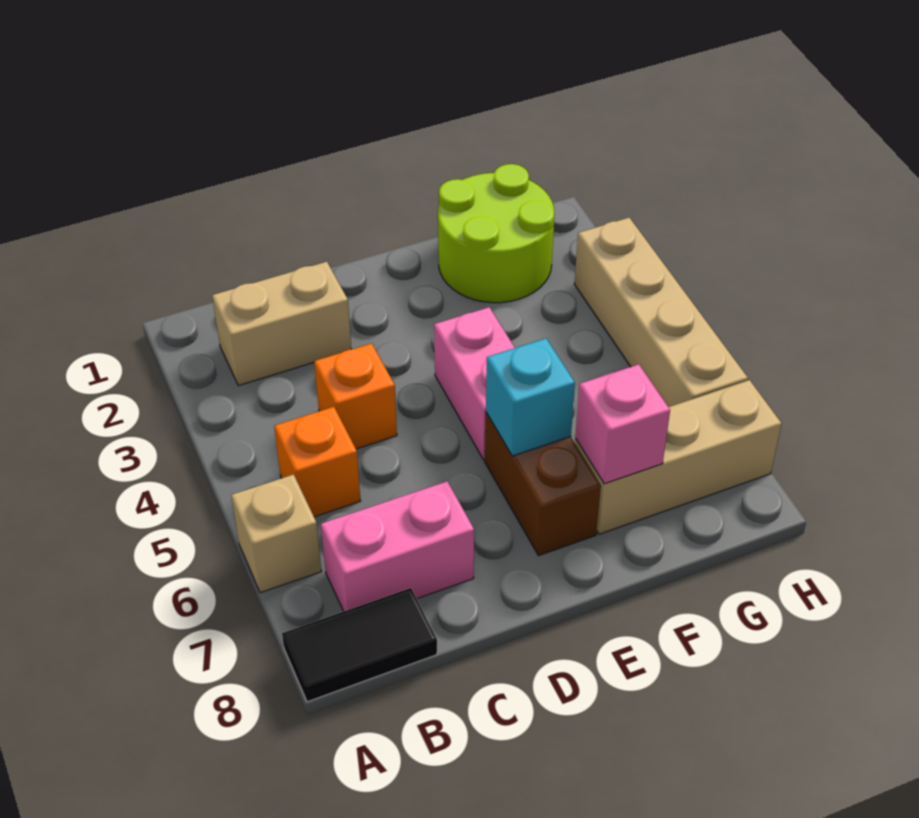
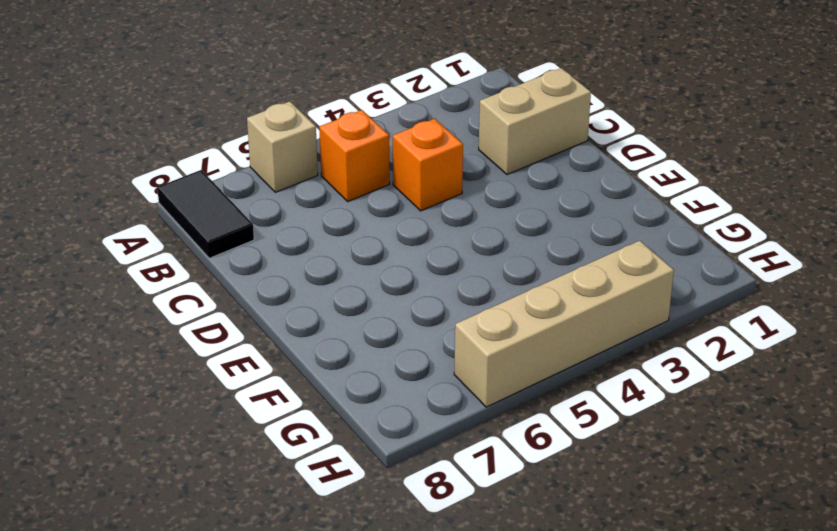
tan brick C1:C2 level 1 -> tan brick B2:C2 level 1
none -> pink brick B7:C7 level 1
none -> pink brick E4:E5 level 1
none -> brown brick E6:E7 level 1

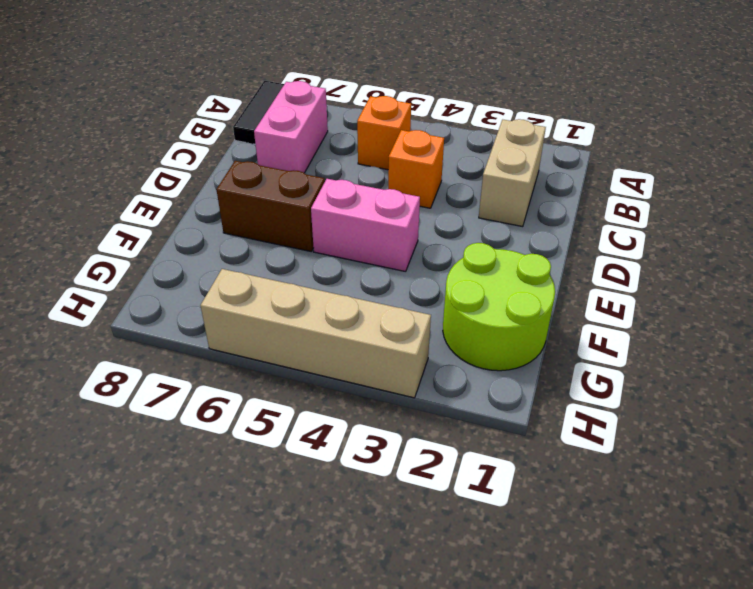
none -> tan brick A6 level 1
none -> tan brick F7:H7 level 1
none -> cyan brick E6 level 2

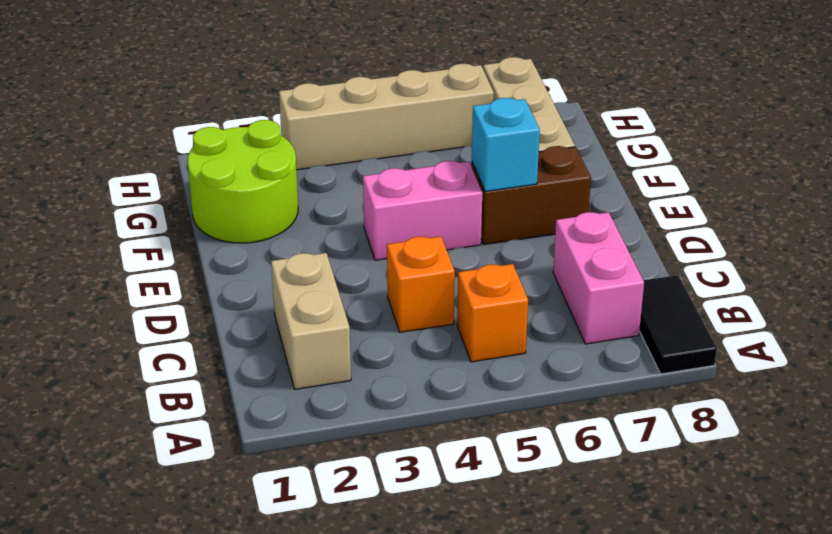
none -> tan brick A6 level 1
none -> pink brick F7 level 2

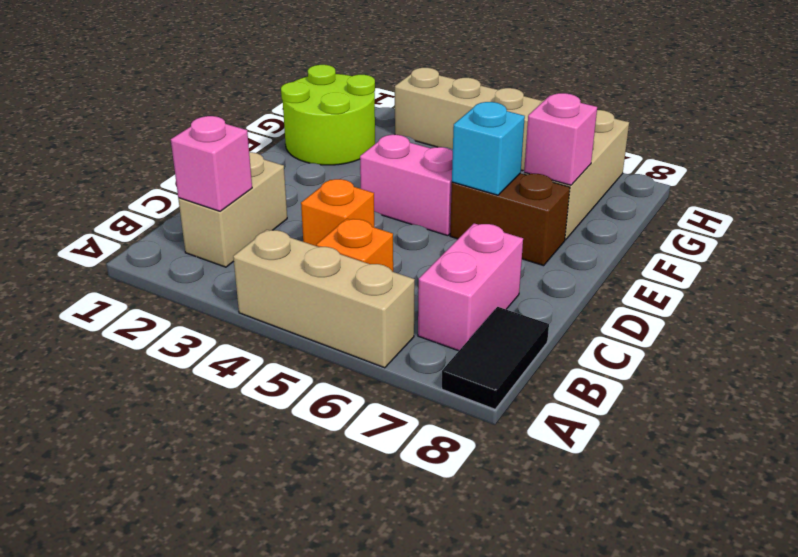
tan brick A4:A6 level 1 -> tan brick A6 level 1
pink brick B2 level 2 -> none

